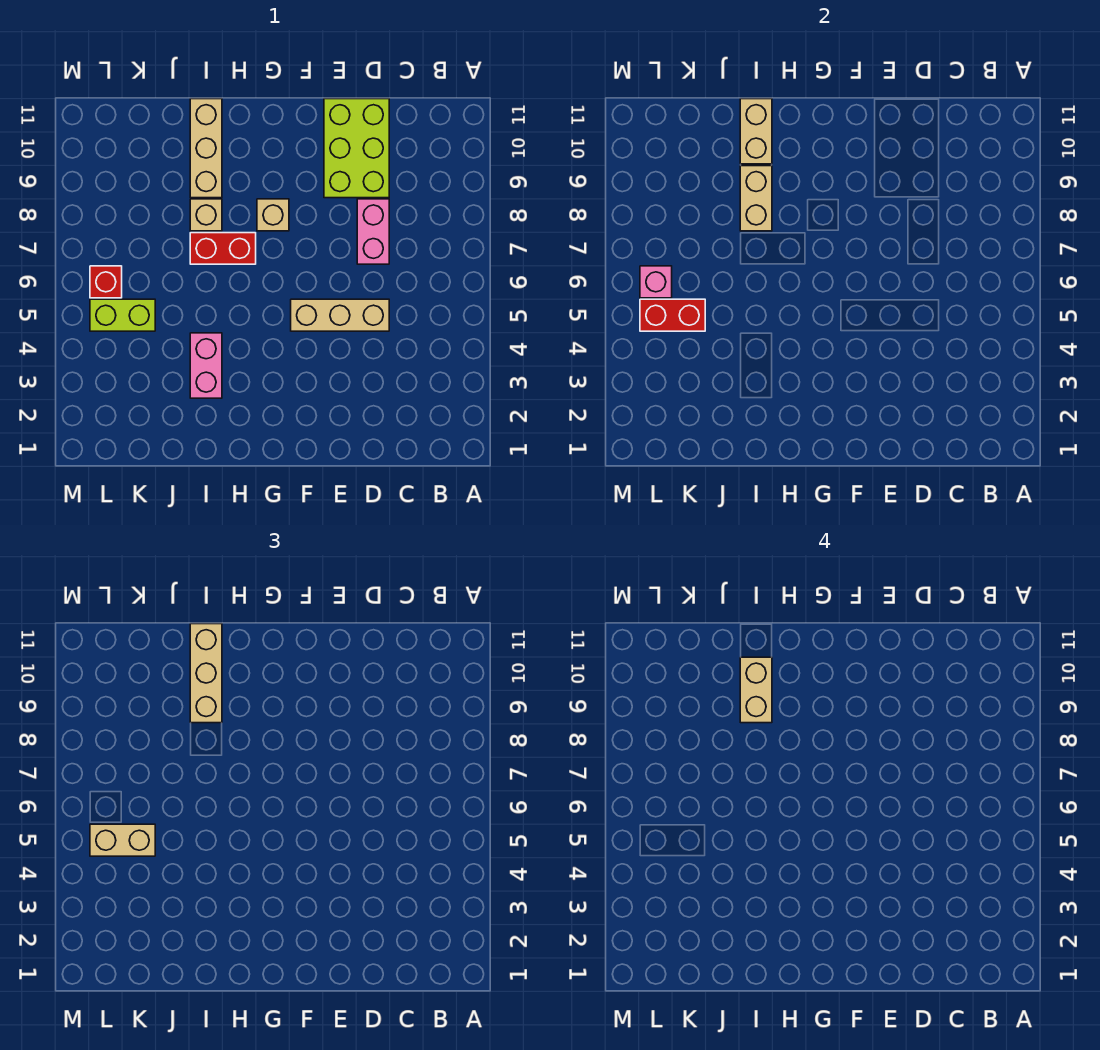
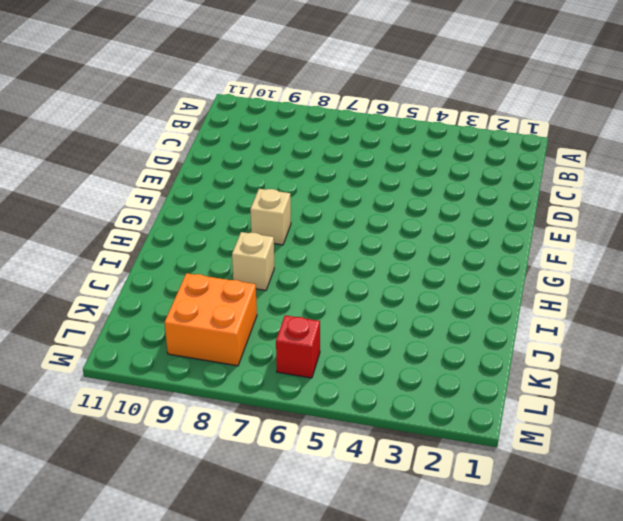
orange brick K8:L9 level 1 -> none
none -> tan brick D5:F5 level 1
none -> pink brick D7:D8 level 1
none -> lime brick D9:E11 level 1

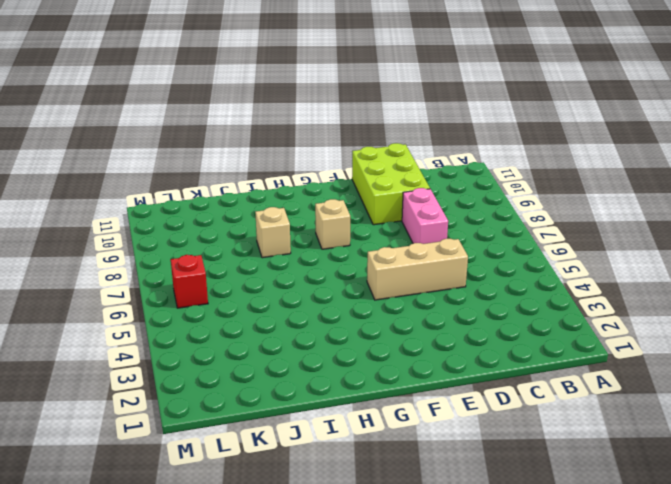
none -> red brick H7:I7 level 1
none -> pink brick I3:I4 level 1
none -> tan brick I9:I11 level 1

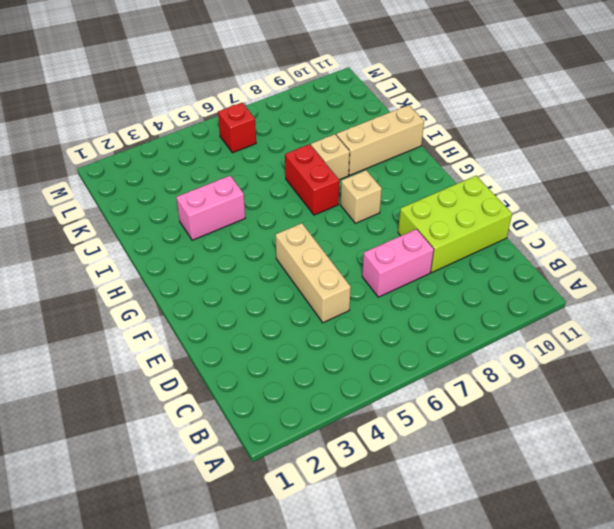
none -> lime brick K5:L5 level 1
none -> tan brick I8:I9 level 2
none -> tan brick I10:I11 level 2

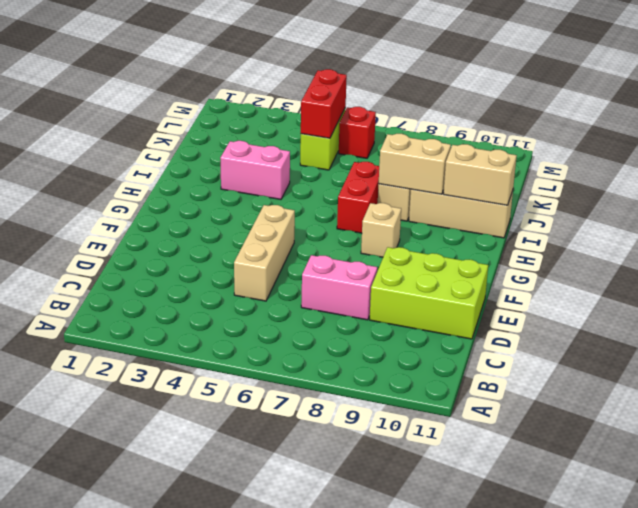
none -> pink brick L6 level 2
none -> tan brick I9:I11 level 3
none -> tan brick K5:L5 level 3

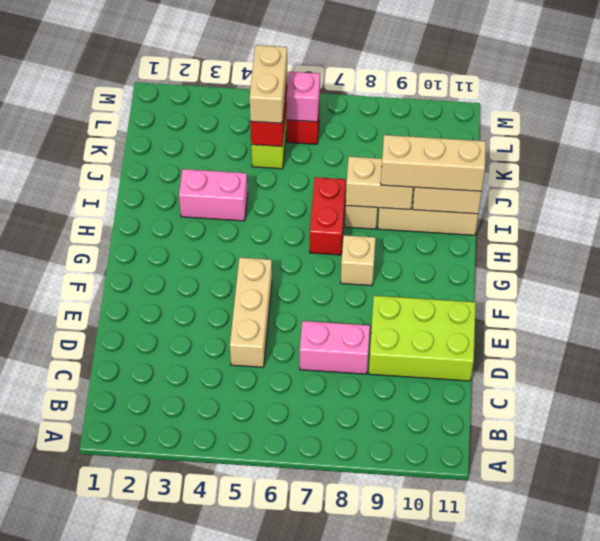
none -> tan brick I9:I10 level 4

